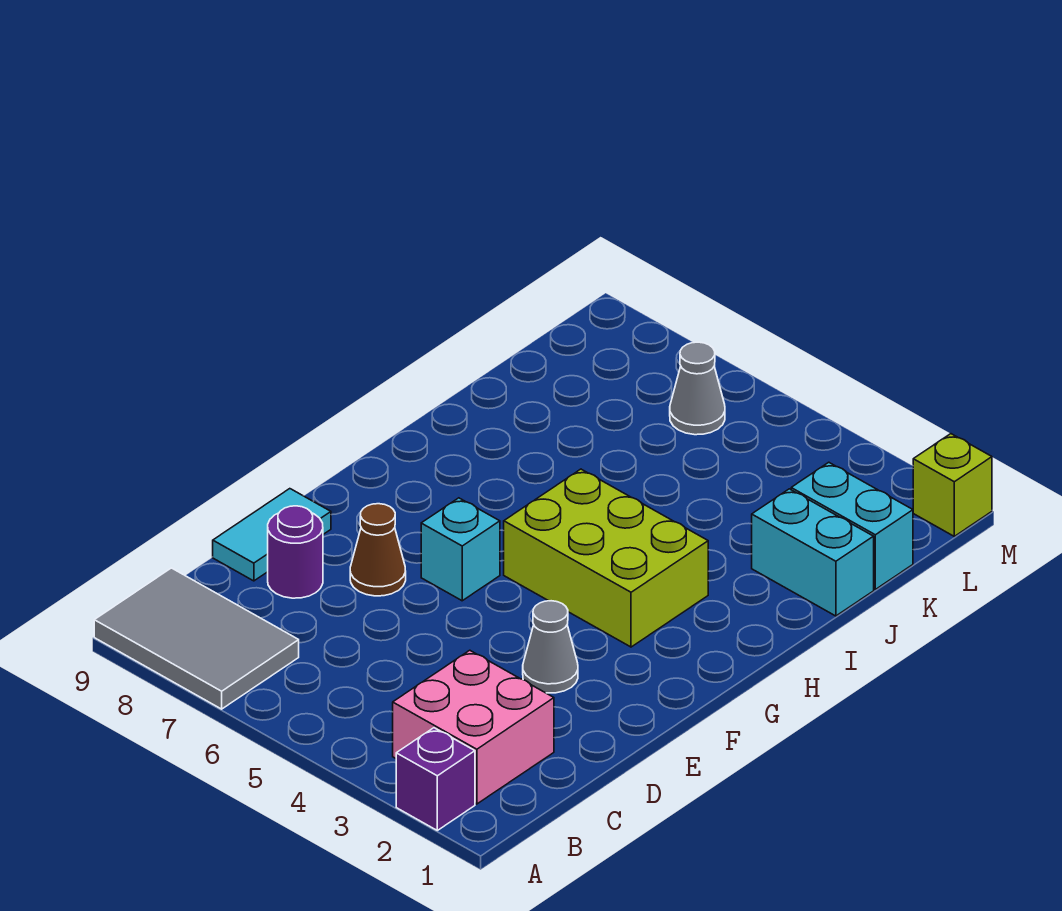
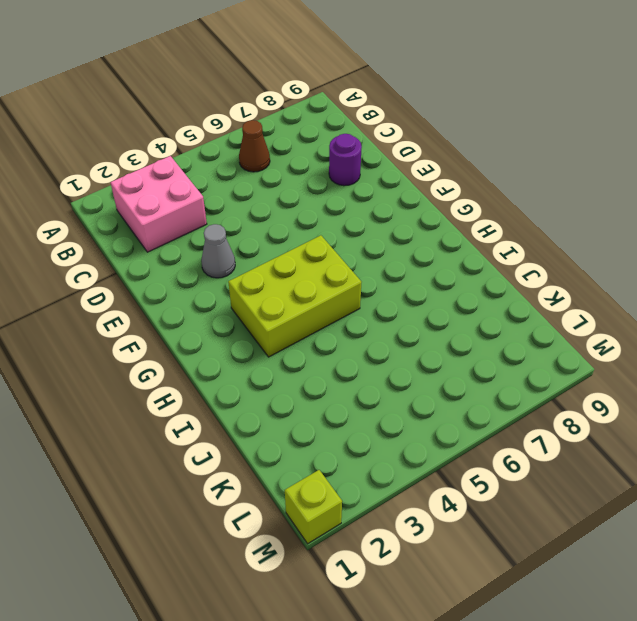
brown cone B6 level 1 -> brown cone E7 level 1
none -> purple brick A2 level 1
none -> grey tile A7:B9 level 1
none -> cyan tile D9:E9 level 1

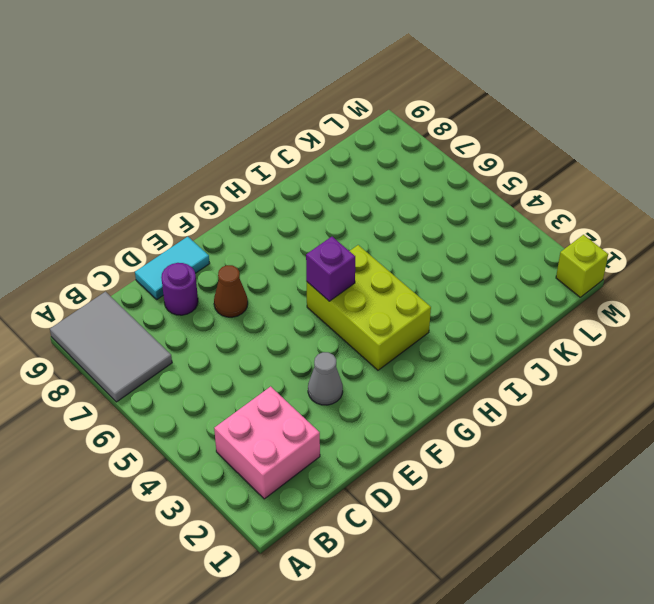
purple brick G5 level 2 -> purple brick A2 level 1
none -> cyan brick F6 level 1
none -> cyan brick J1:J2 level 1
none -> cyan brick K1:K2 level 1

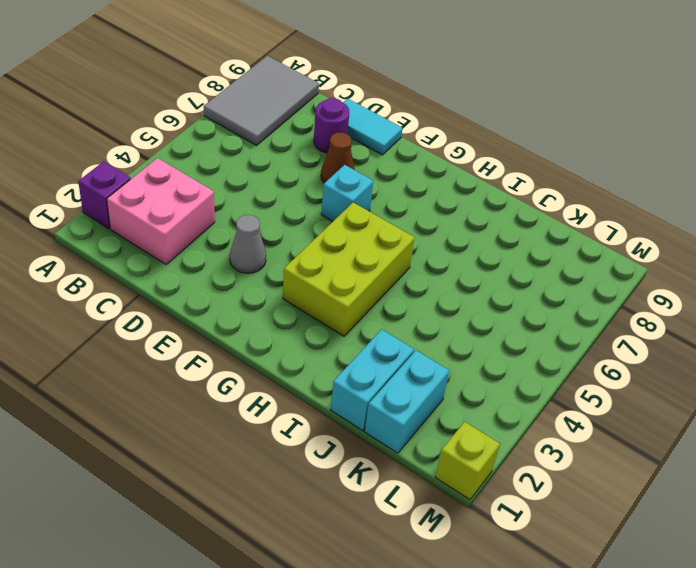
none -> grey cone L6 level 1

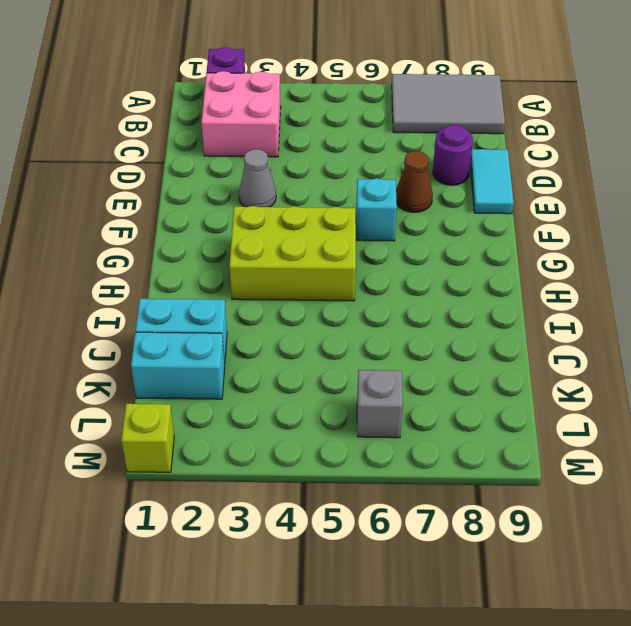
grey brick L6 level 1 -> grey cone L6 level 1

